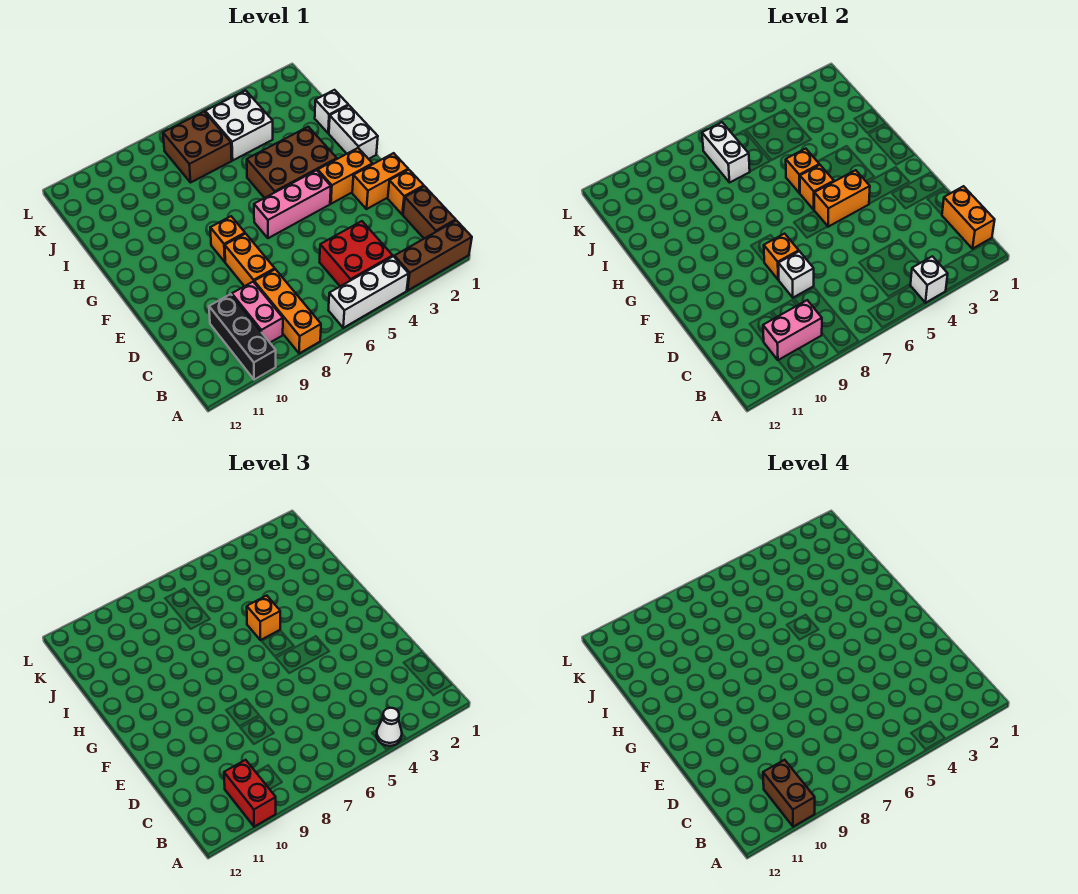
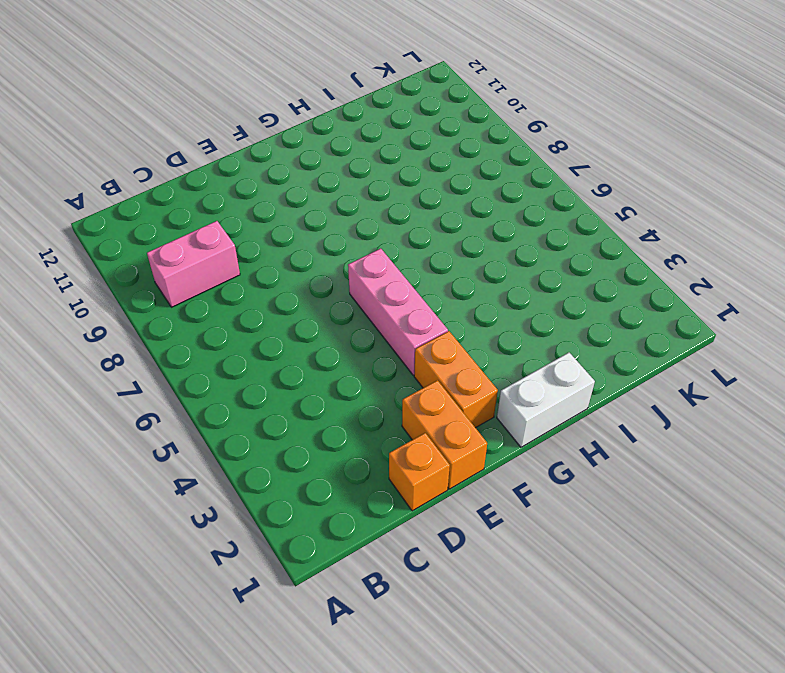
none -> brown brick A1:A3 level 1
none -> white brick A4:A6 level 1
none -> orange brick A8:C8 level 1
none -> black brick A10:C10 level 1

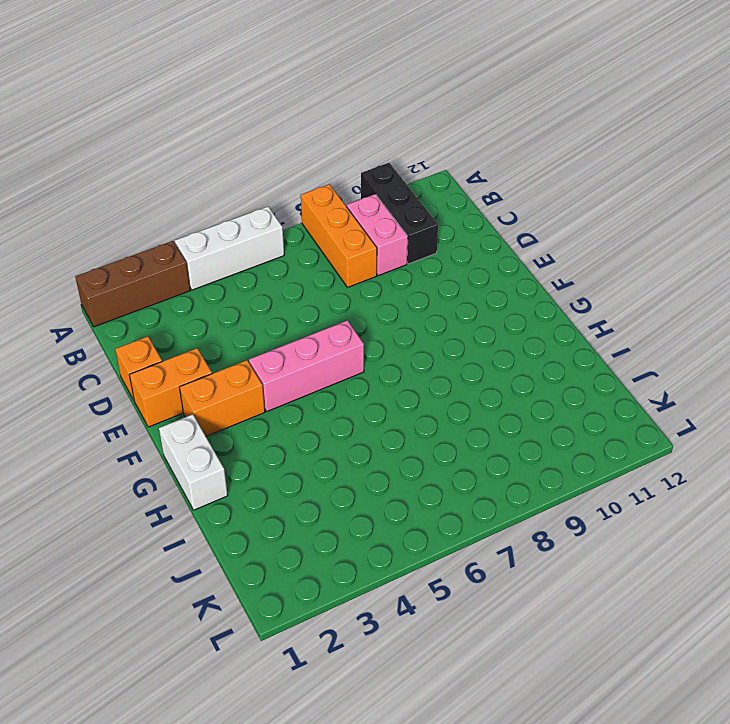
none -> brown brick B1:C1 level 1
none -> red brick B4:C5 level 1
none -> orange brick D8:E8 level 1
none -> orange brick F8 level 1

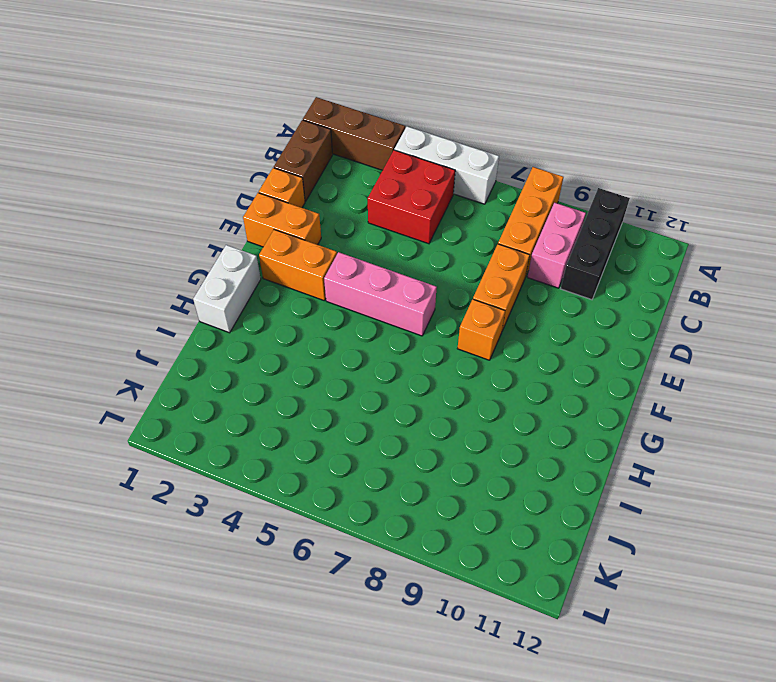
none -> brown brick G3:H5 level 1
none -> white brick I1 level 1
none -> white brick J4:K5 level 1
none -> brown brick J6:K7 level 1

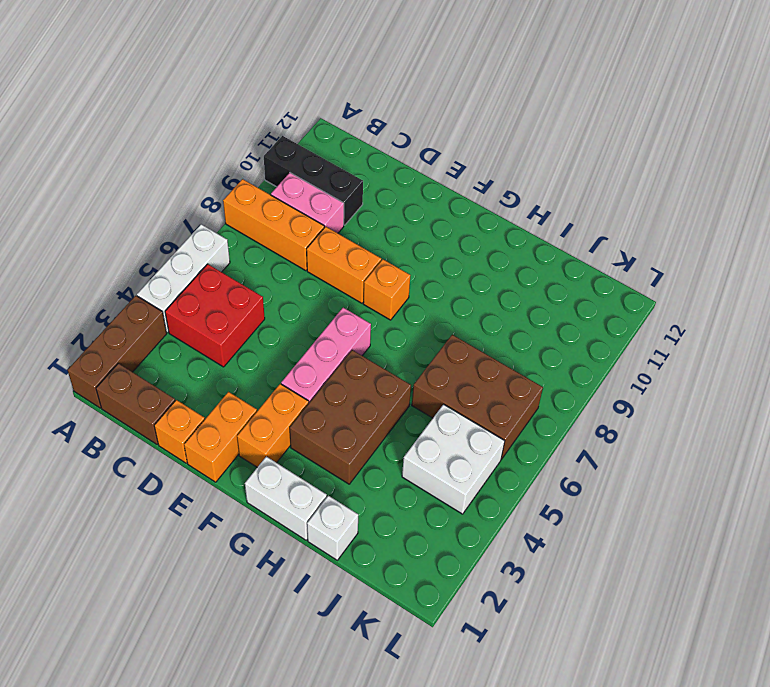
brown brick I6:K7 level 1 -> brown brick J6:K7 level 1
none -> white brick A4 level 2
none -> orange brick B1:C1 level 2
none -> pink brick B9:B10 level 2
none -> white brick D8 level 2

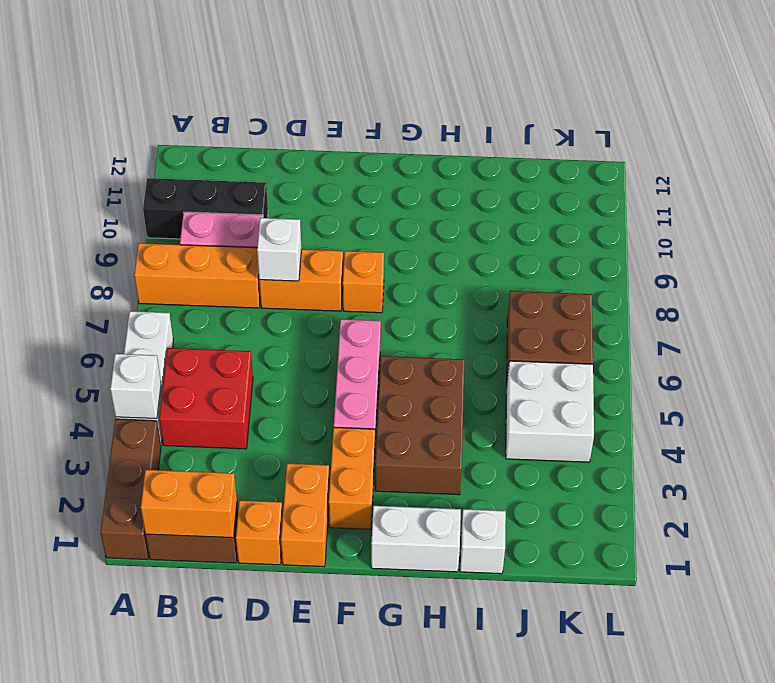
none -> pink brick B9:B10 level 2
none -> orange brick E8 level 2
none -> orange brick F4:F5 level 2
none -> orange brick G5 level 2

